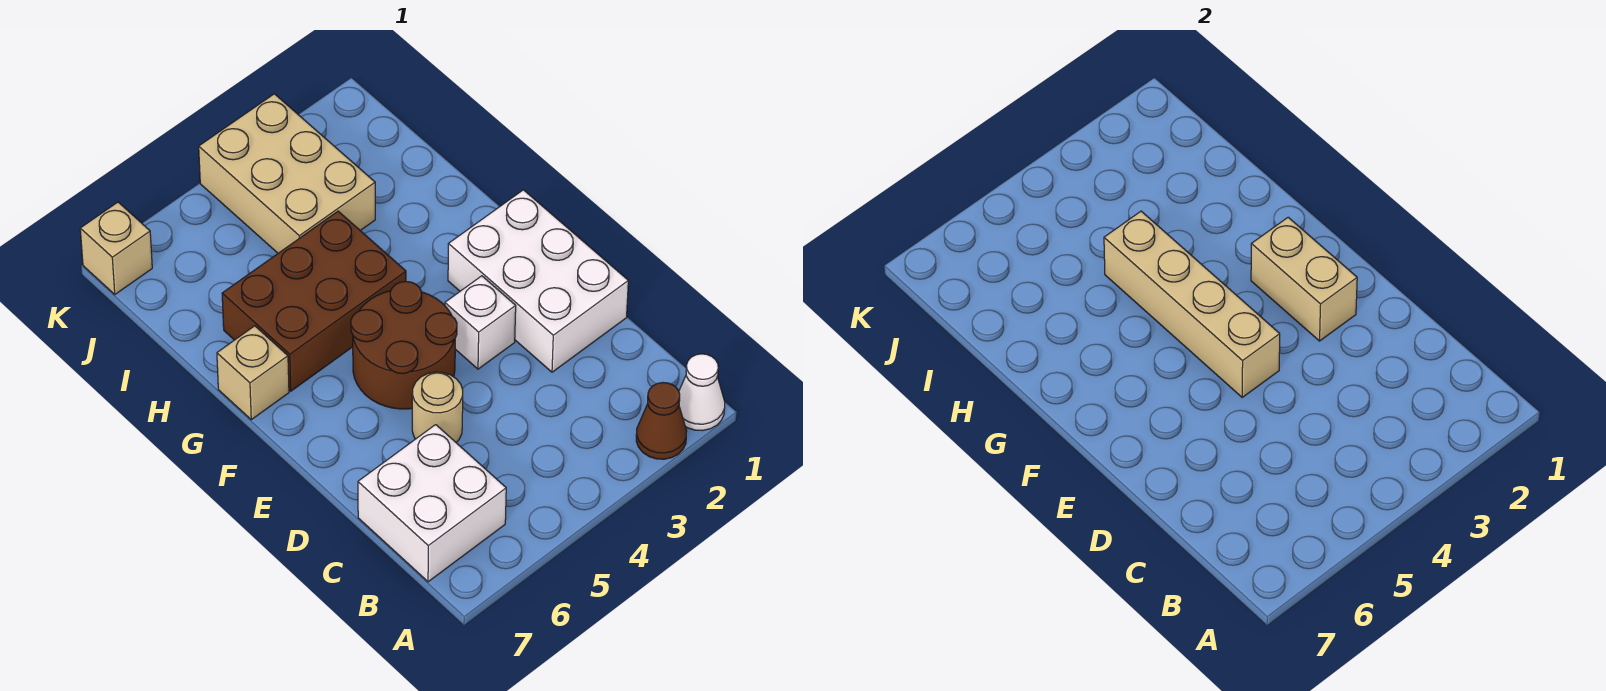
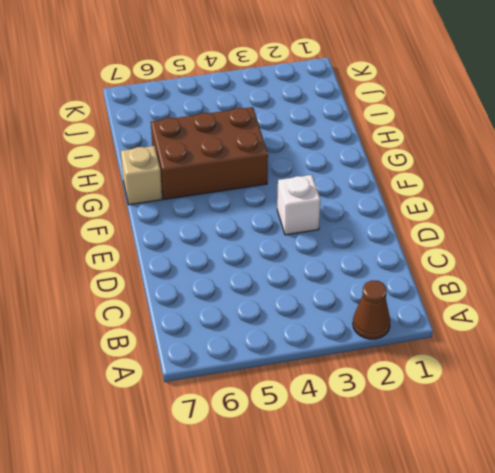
none -> white cone A1 level 1
none -> white brick B6:C7 level 1
none -> white brick D1:F2 level 1

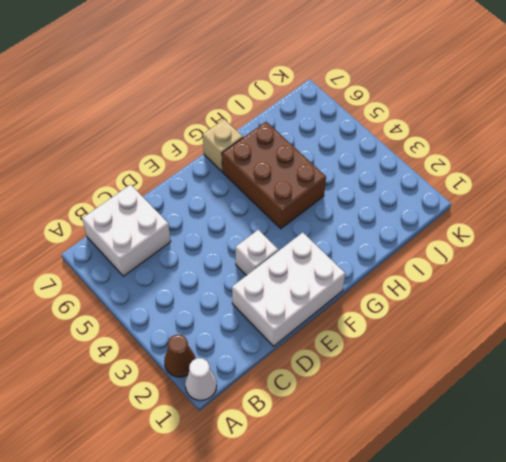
none -> tan round brick D5 level 1
none -> brown round brick E4:F5 level 1
none -> tan brick I3:K4 level 1

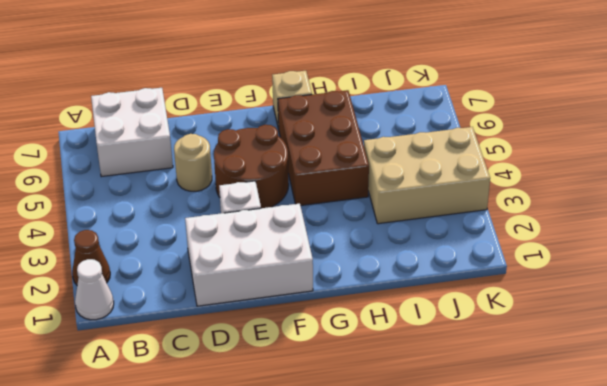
none -> tan brick K7 level 1
none -> tan brick E2:F2 level 2
none -> tan brick E4:H4 level 2

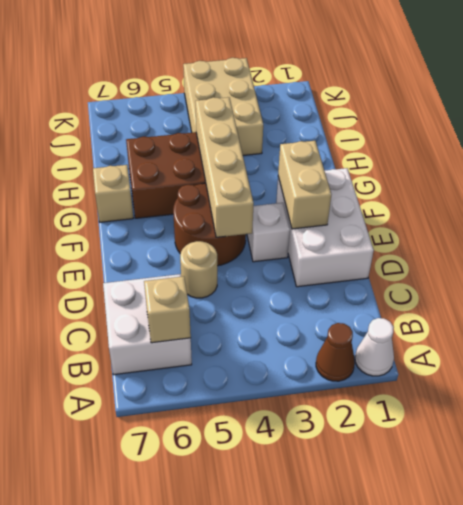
tan brick B6 level 2 -> tan brick K7 level 1

